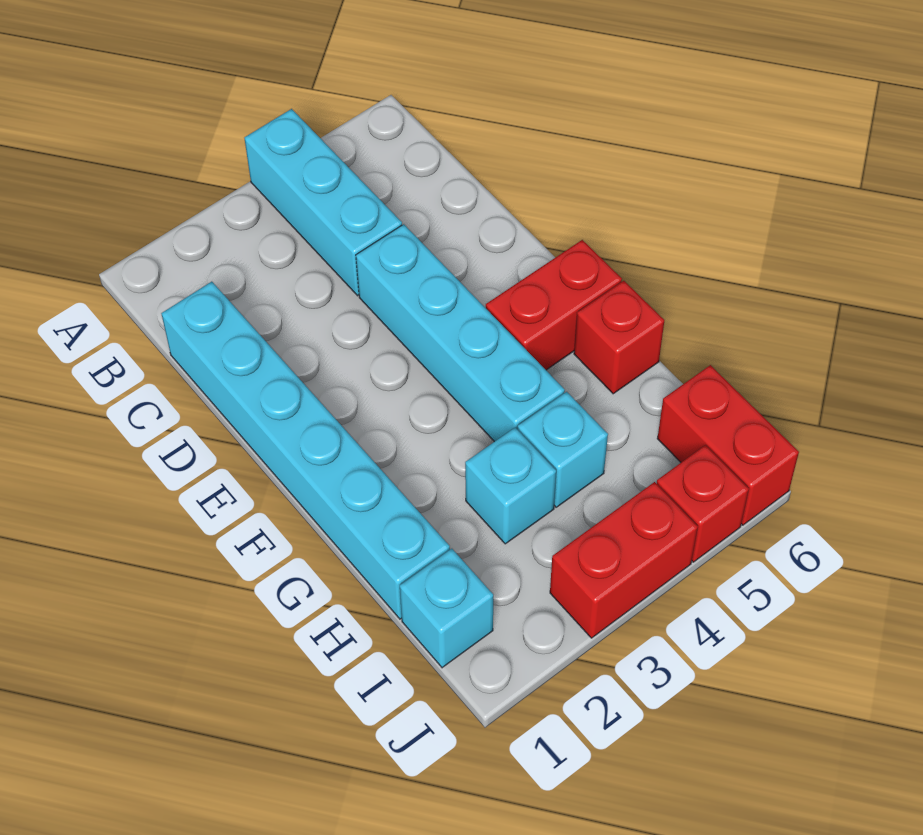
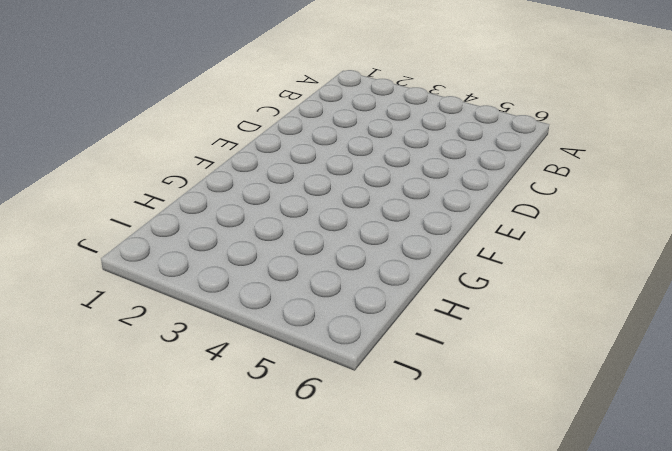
none -> cyan brick A4:C4 level 1
none -> cyan brick C1:H1 level 1

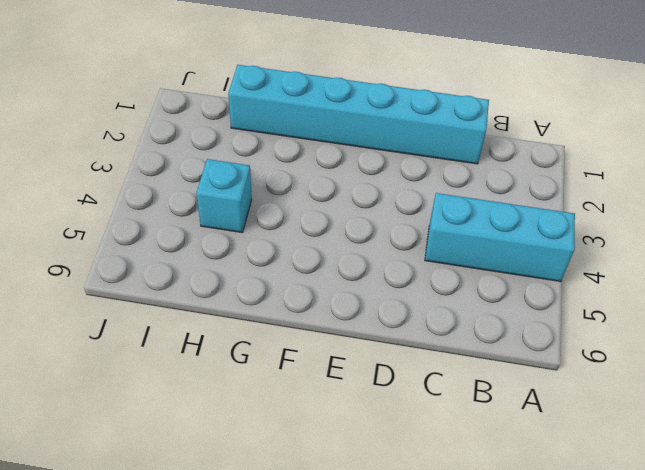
none -> cyan brick D4:G4 level 1
none -> red brick F5:F6 level 1

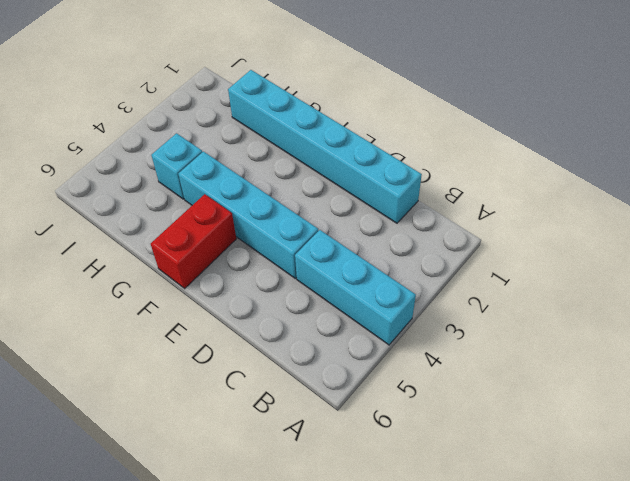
none -> red brick G6 level 1
none -> cyan brick H3 level 1

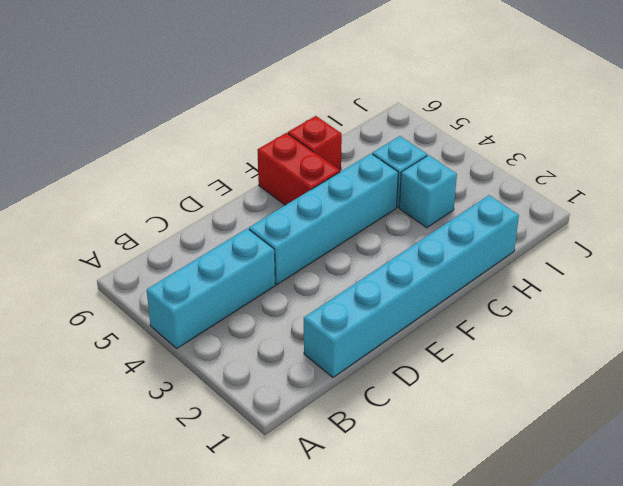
none -> cyan brick I1 level 1
none -> red brick I6:J6 level 1

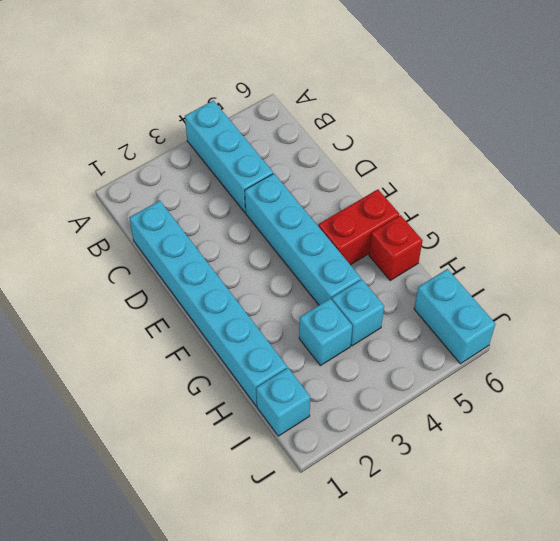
cyan brick I6:J6 level 1 -> red brick I6:J6 level 1
none -> red brick J3:J4 level 1
none -> red brick J5 level 1

